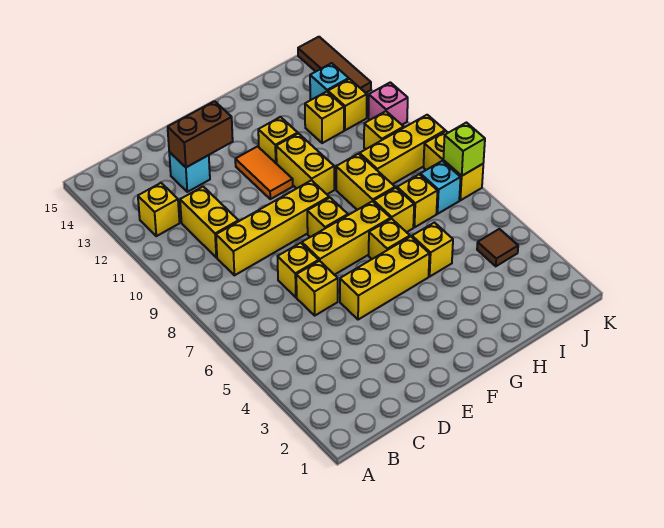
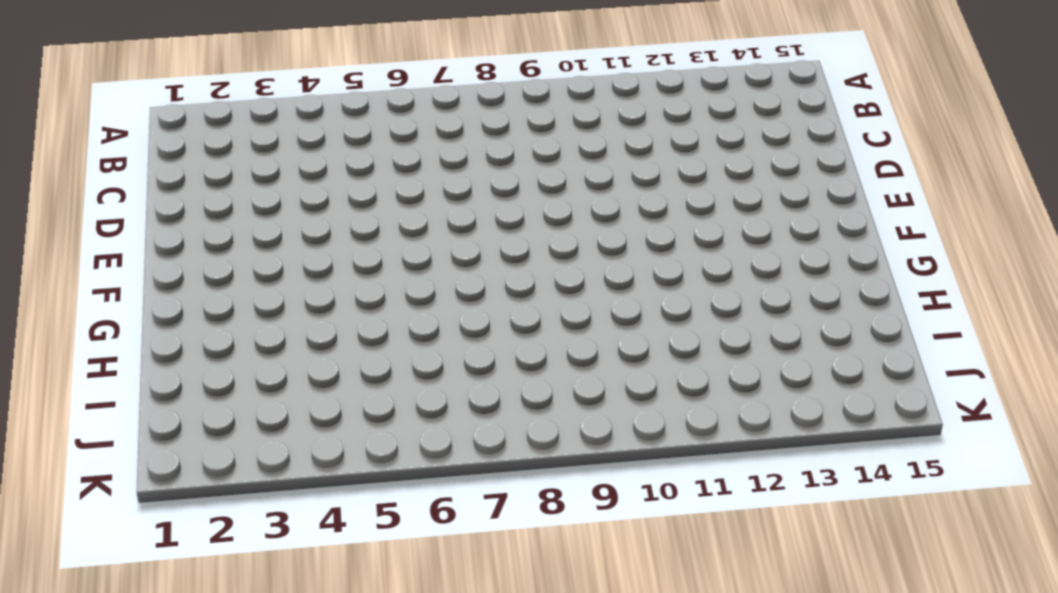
none -> yellow brick B12 level 1
none -> yellow brick C9:F9 level 1
none -> yellow brick C10:C11 level 1

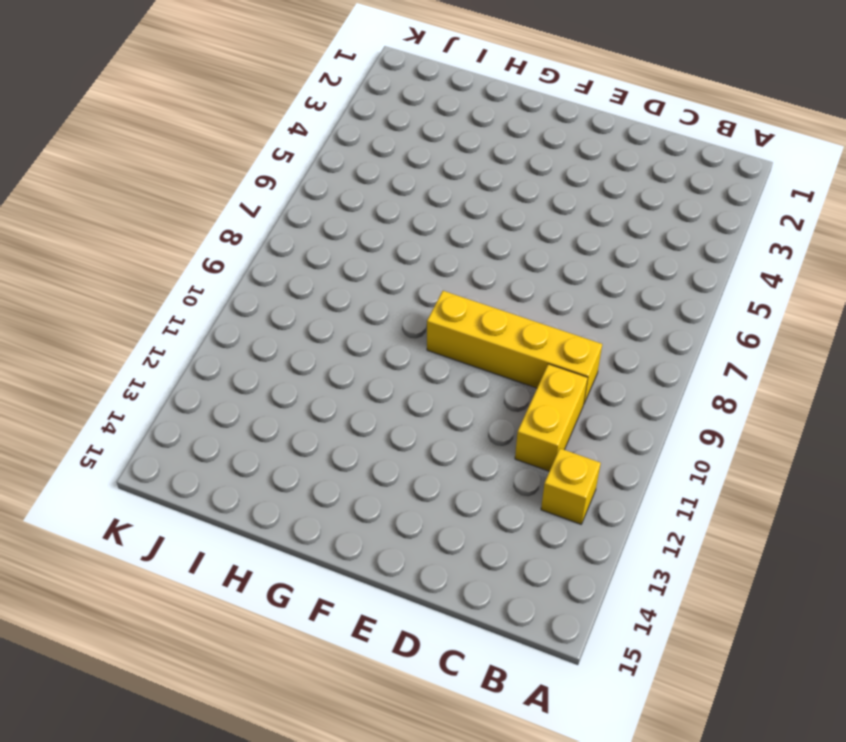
none -> yellow brick D6 level 1
none -> yellow brick D7 level 1
none -> cyan brick D13 level 1

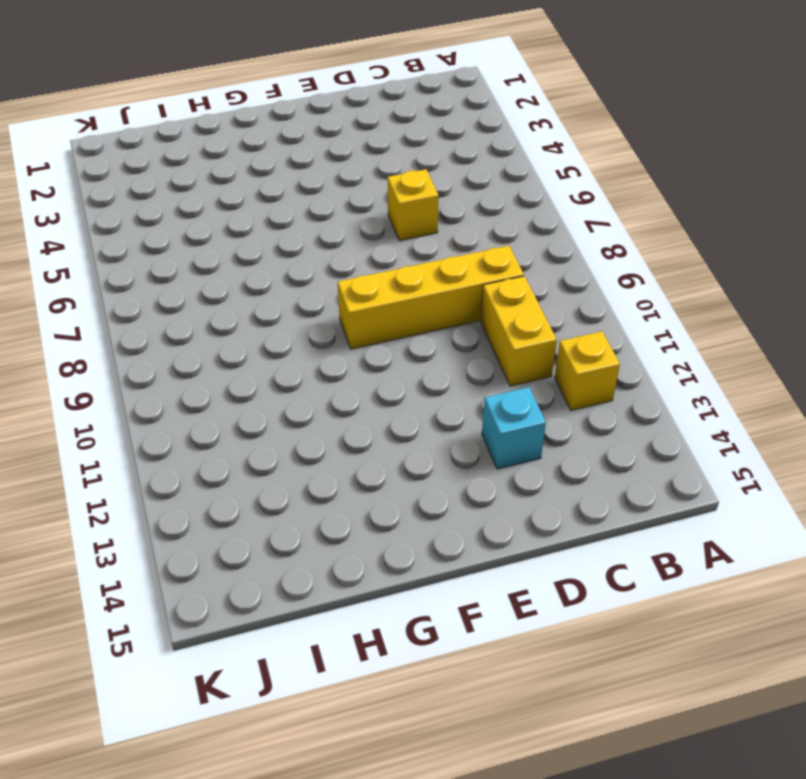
none -> yellow brick D7 level 1
none -> yellow brick E5:G5 level 1
none -> yellow brick E7:G7 level 1

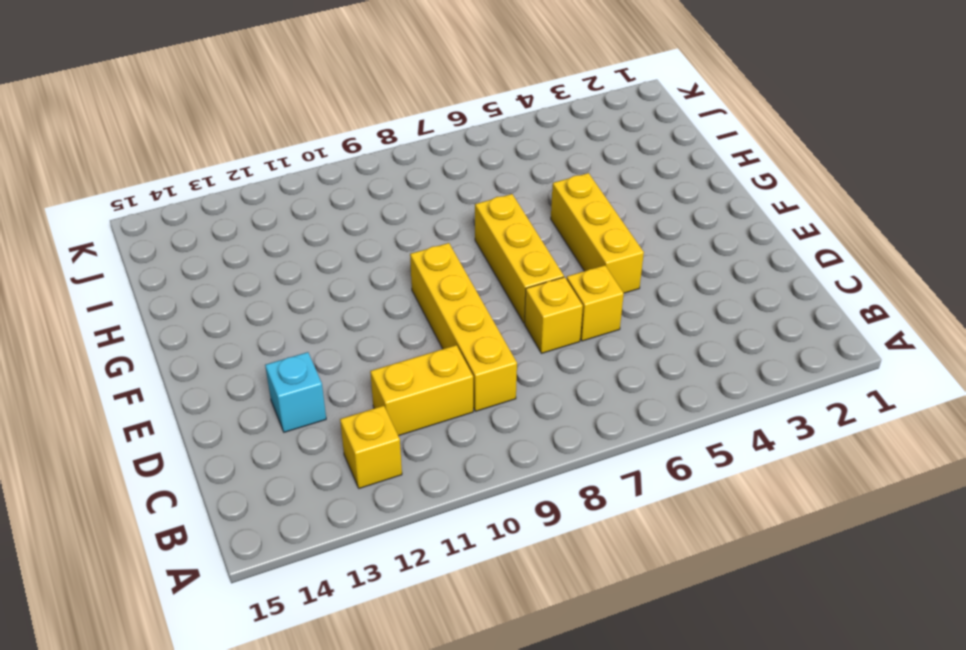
none -> yellow brick F8 level 1
none -> orange tile F11:F12 level 1
none -> yellow brick G6 level 1

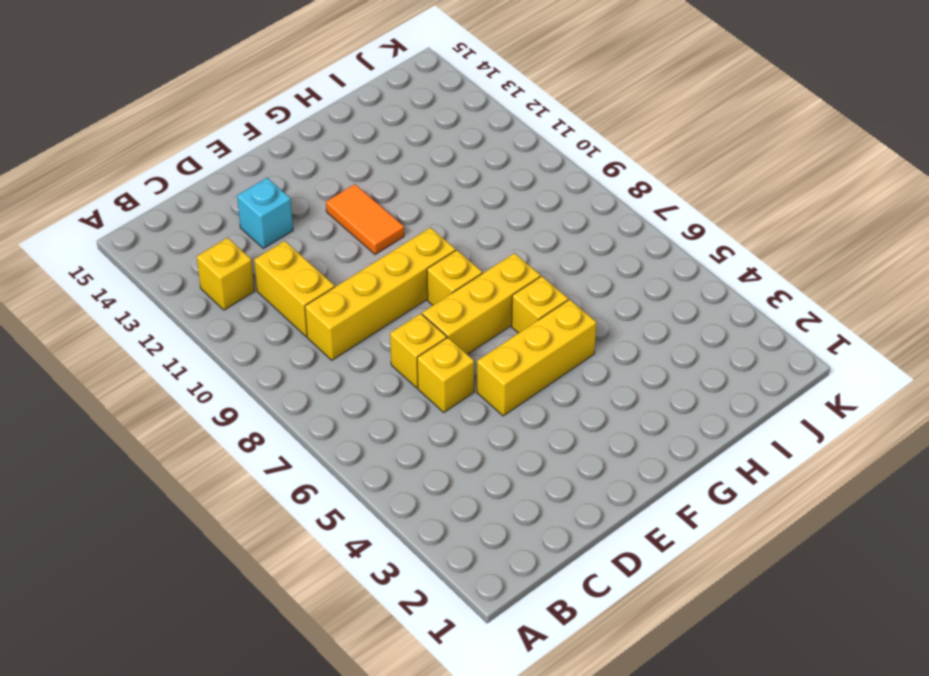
none -> yellow brick G10:G11 level 1
none -> yellow brick G12 level 1
none -> yellow brick H5 level 1

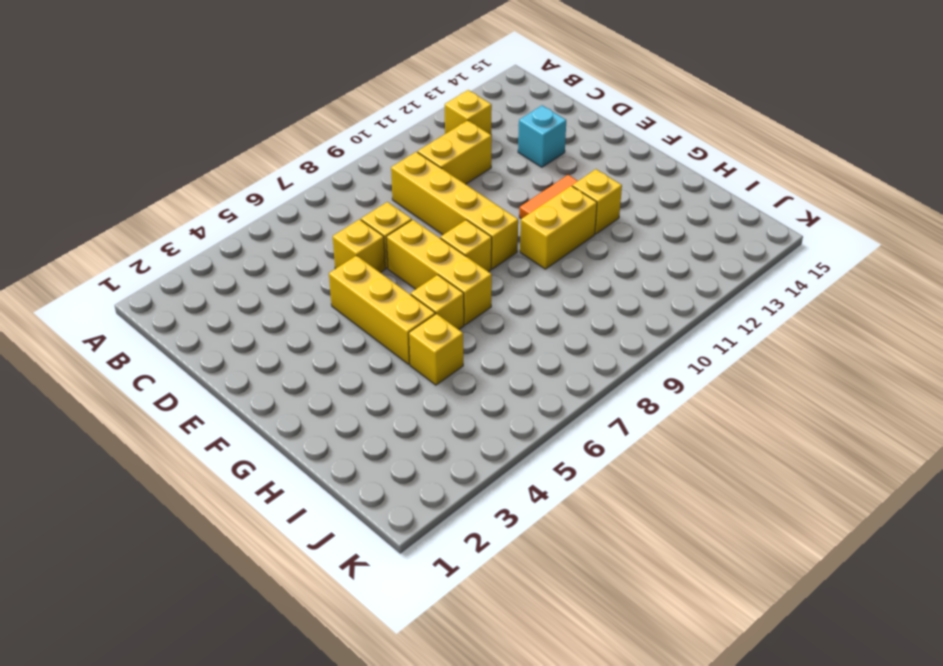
none -> yellow brick H7 level 1
none -> yellow brick H8:H9 level 1
none -> yellow brick I7 level 1

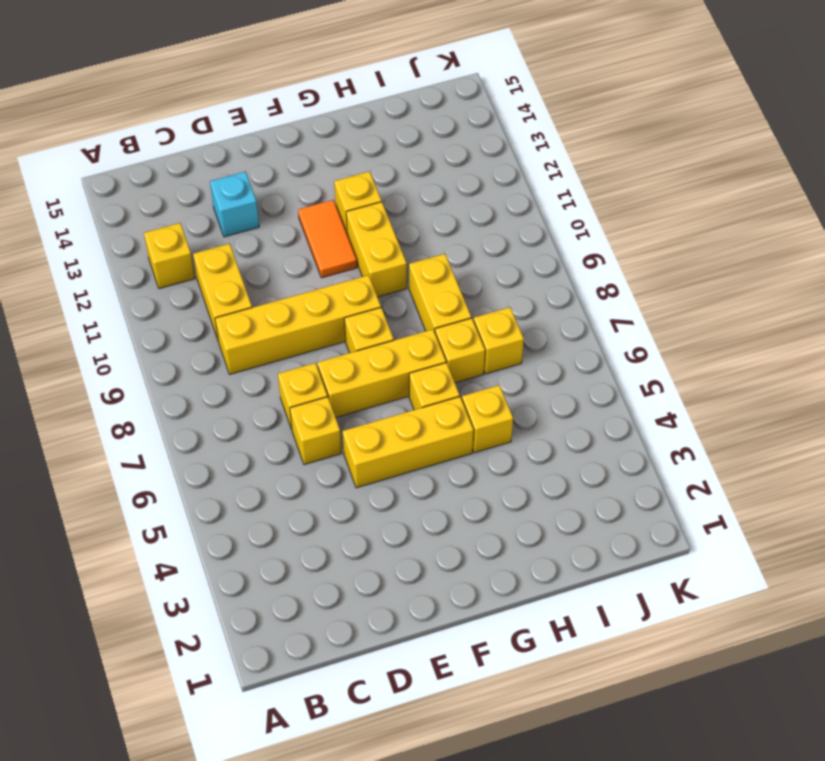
none -> yellow brick I9:K9 level 1
none -> yellow brick I12 level 1
none -> brown tile J4 level 1

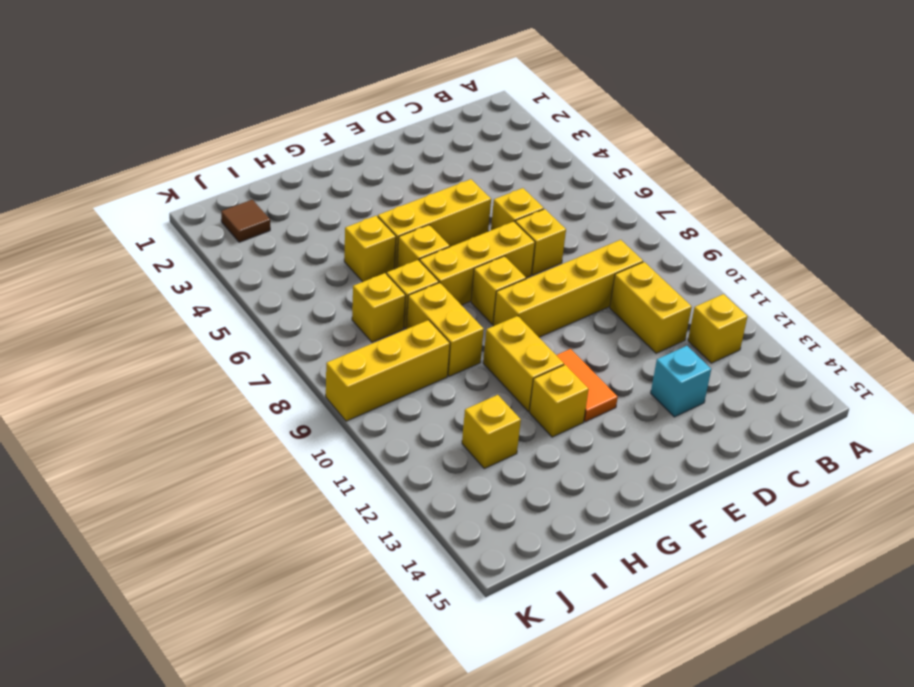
brown tile J2 level 1 -> brown tile J4 level 1
none -> cyan brick J7 level 1
none -> yellow brick J10 level 1
none -> yellow brick J12 level 1

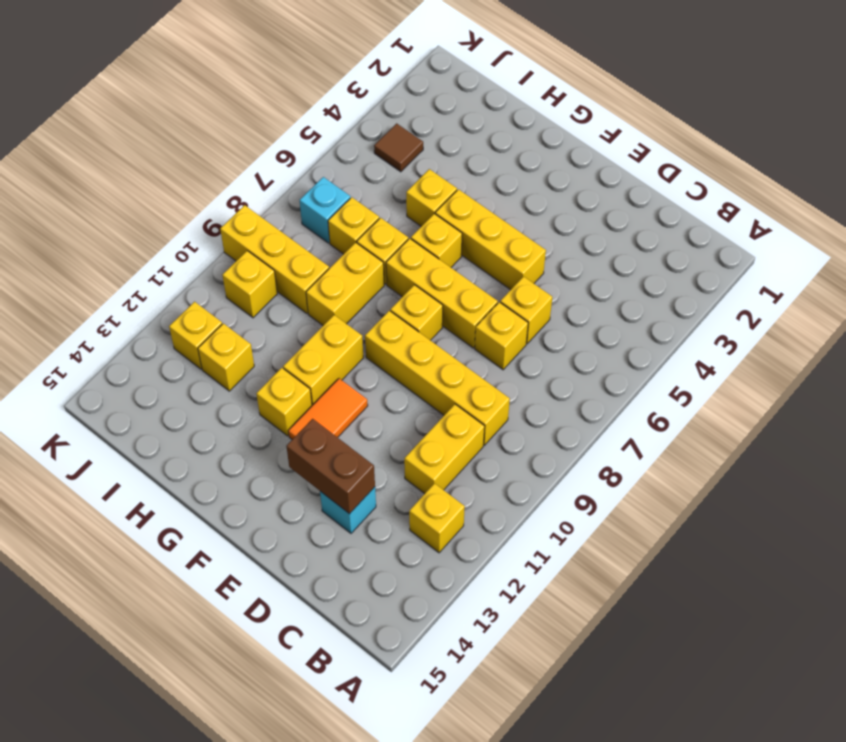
none -> cyan brick J13 level 1
none -> yellow brick K7:K8 level 1
none -> pink brick K11 level 1

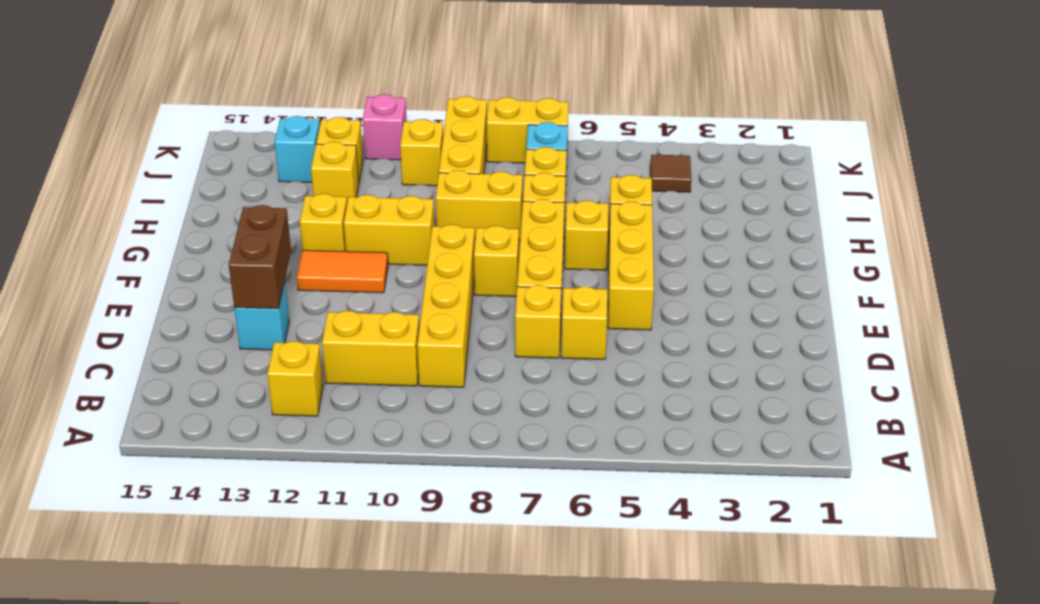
none -> brown tile K13:K15 level 1
none -> lime brick K7 level 2

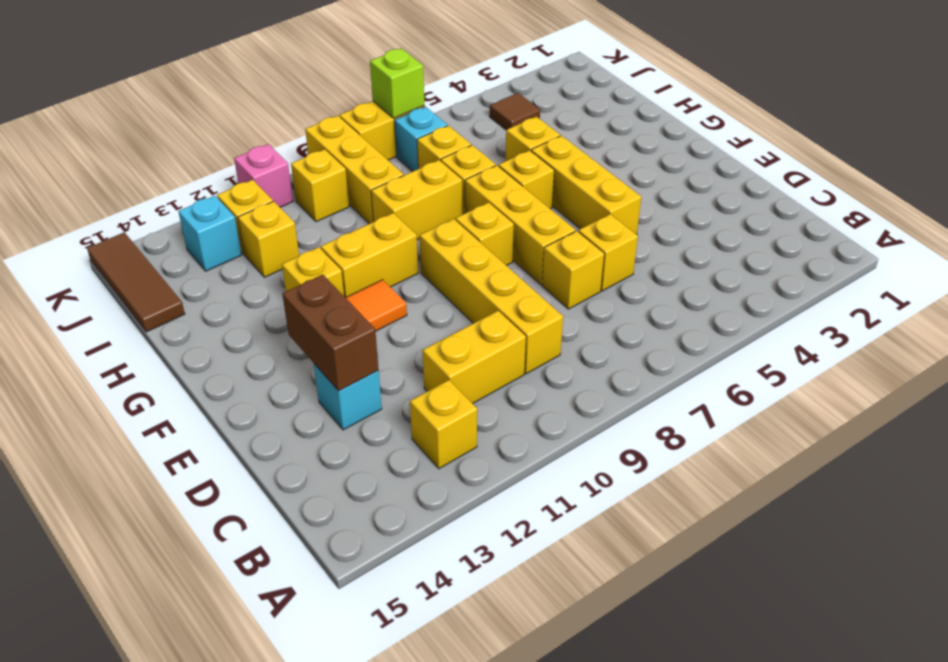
brown tile I15:K15 level 1 -> brown tile K13:K15 level 1

